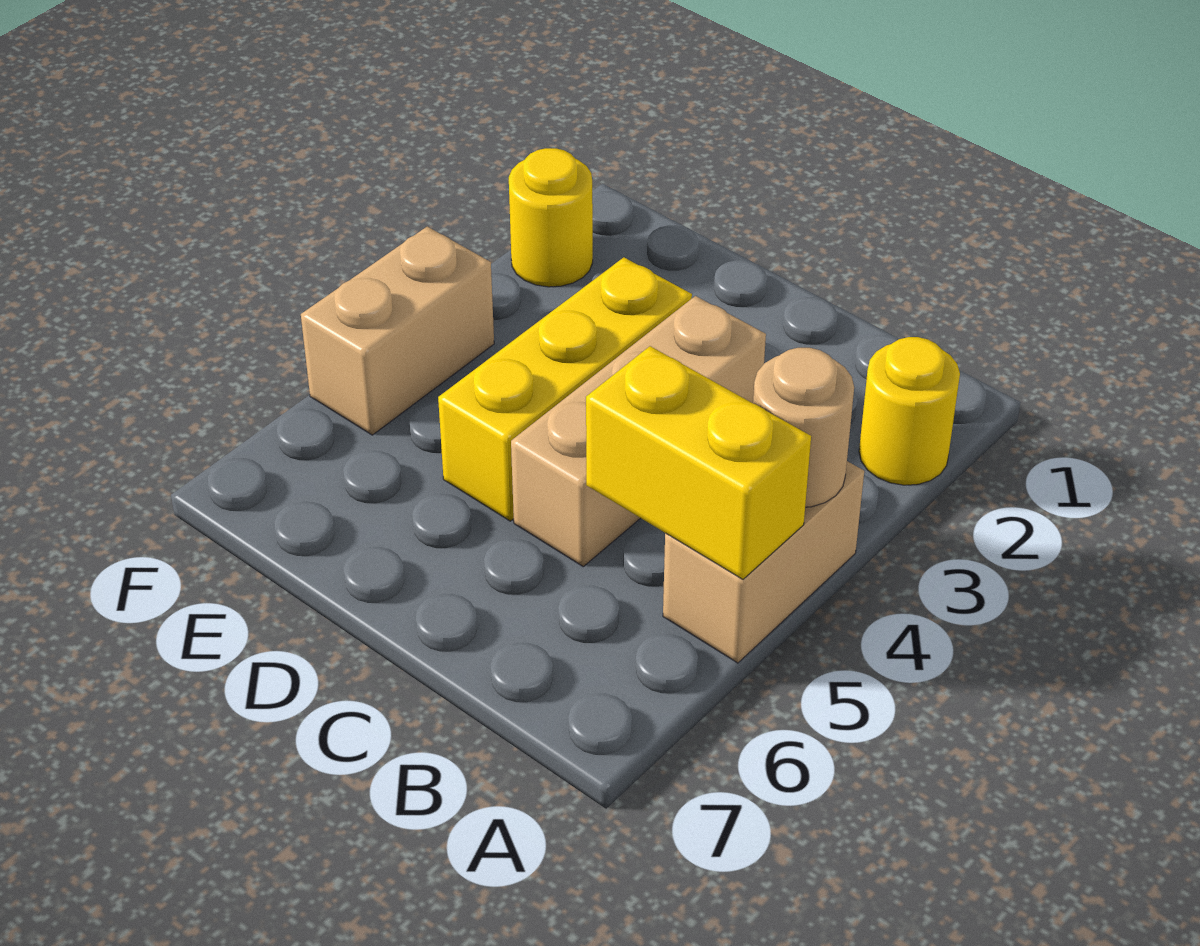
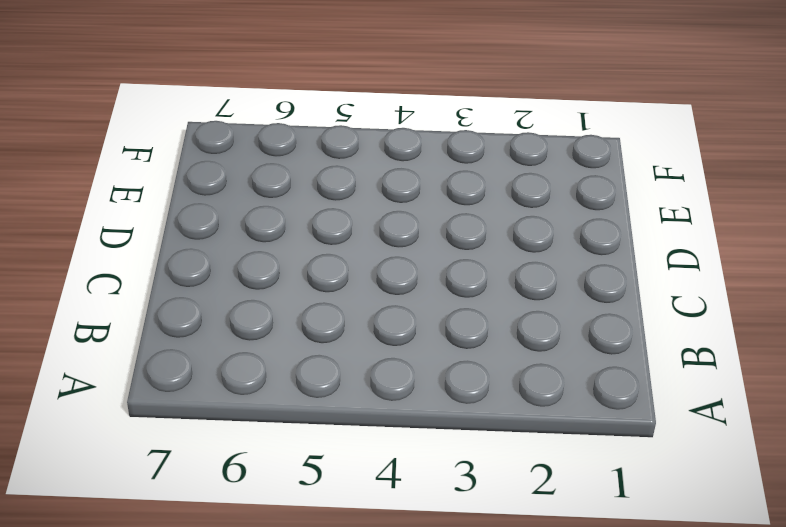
none -> yellow round brick A2 level 1
none -> tan brick A4:A5 level 1

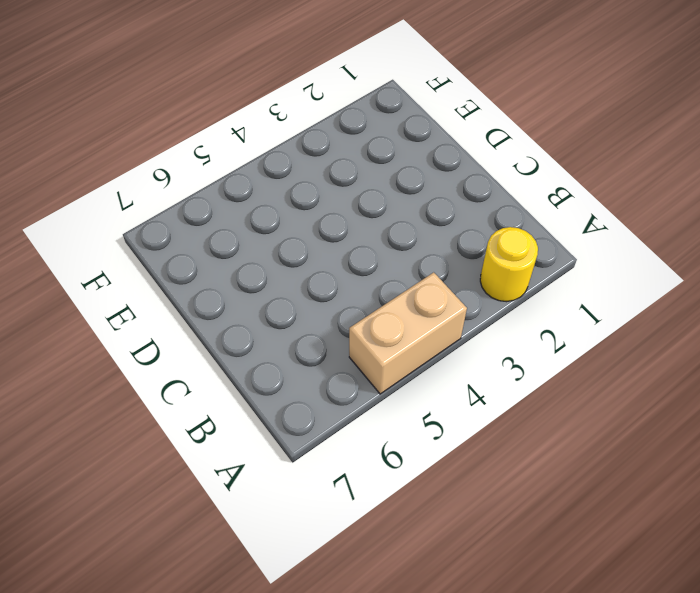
none -> tan brick C3:C5 level 1
none -> yellow brick D3:D5 level 1

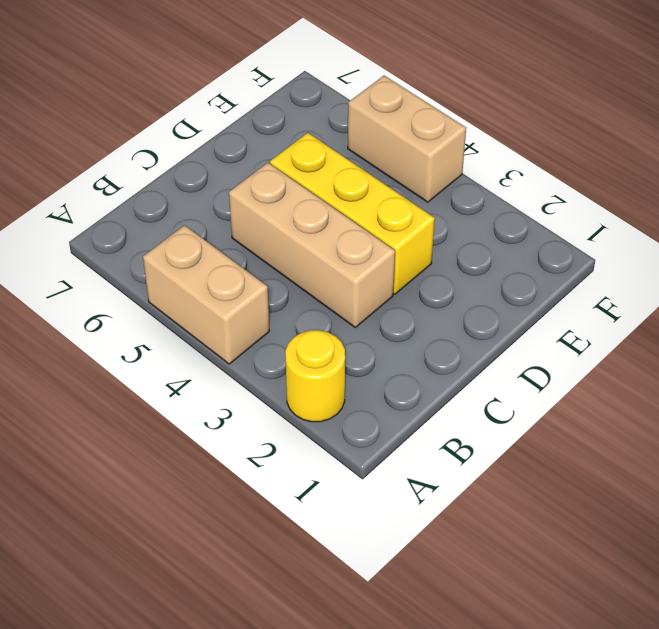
none -> yellow round brick F2 level 1
none -> tan round brick A4 level 2

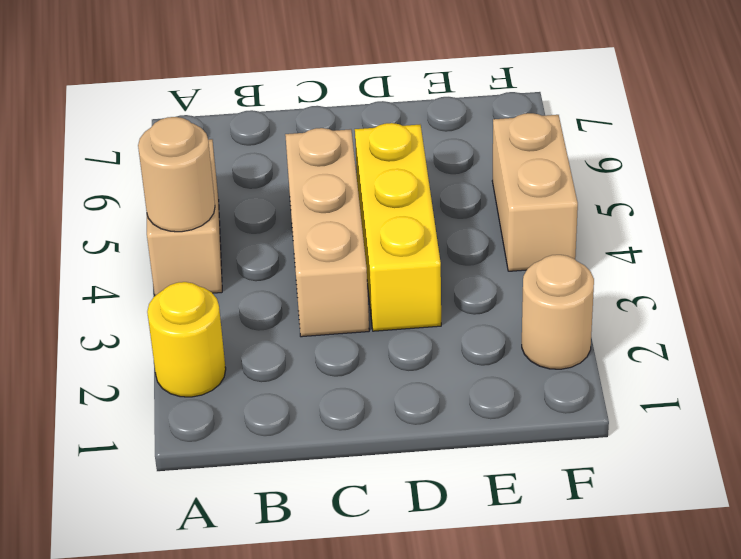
tan round brick F2 level 1 -> yellow round brick F2 level 1
none -> yellow brick A5:B5 level 2

